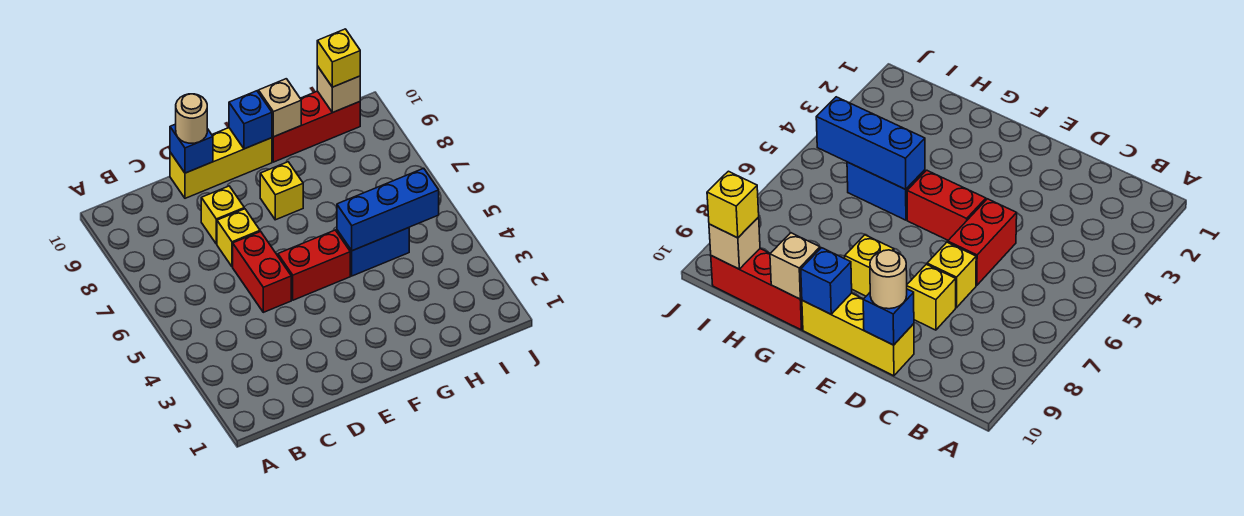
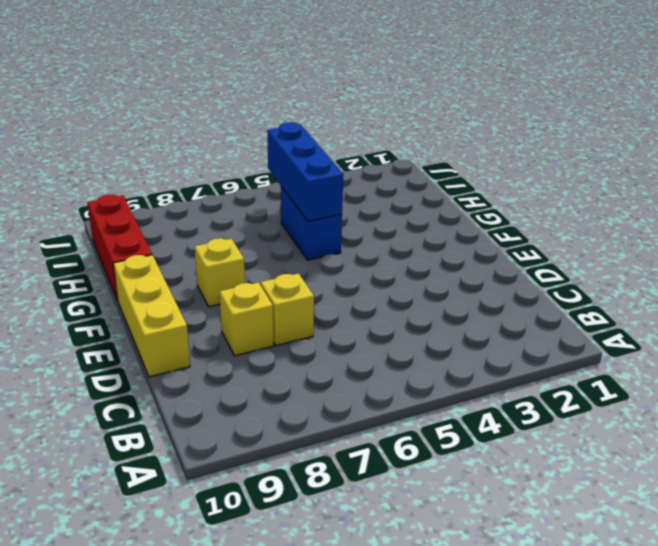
none -> red brick D5:D6 level 1
none -> red brick E5:F5 level 1
none -> blue brick D10 level 2

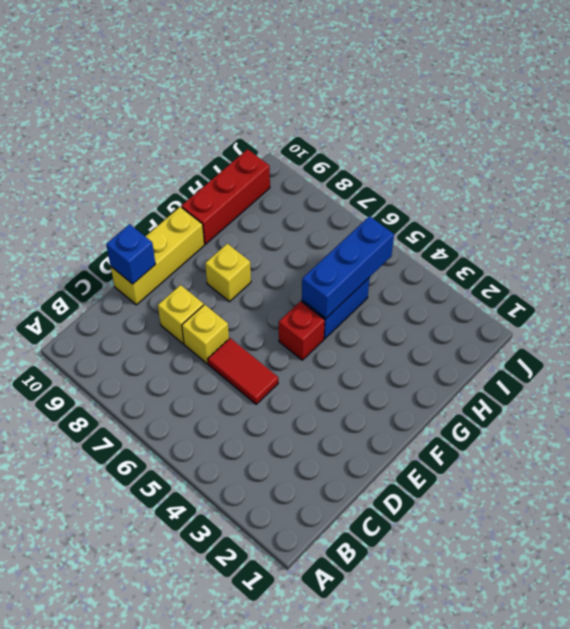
red tile D5:D6 level 1 -> red brick D5:D6 level 1
red brick F5 level 1 -> red brick E5:F5 level 1
none -> blue brick F10 level 2
none -> tan brick G10 level 2
none -> tan brick I10 level 2

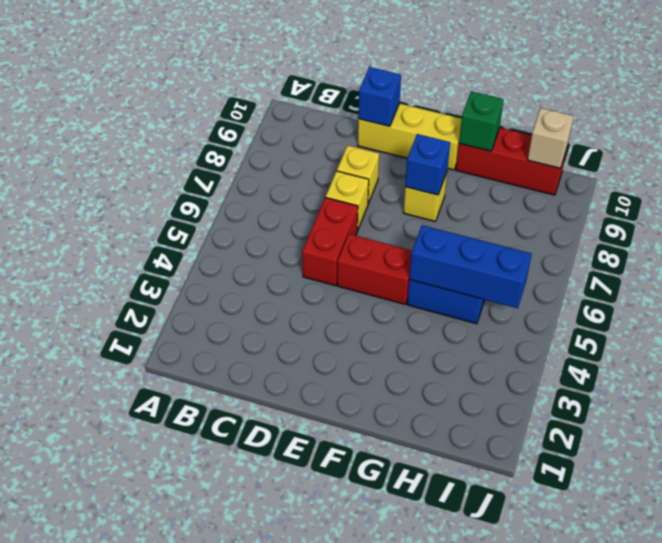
blue brick F8 level 2 -> blue brick F10 level 2
green brick G10 level 2 -> tan brick G10 level 2
none -> tan round brick D10 level 3
none -> yellow brick I10 level 3

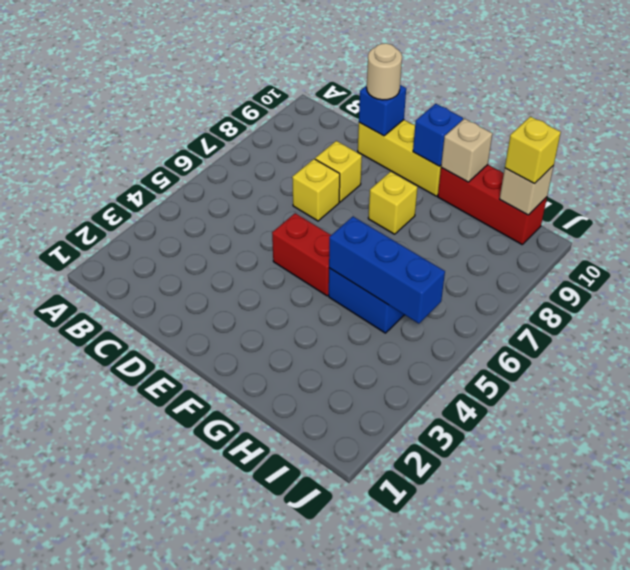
none -> red brick D5:D6 level 1

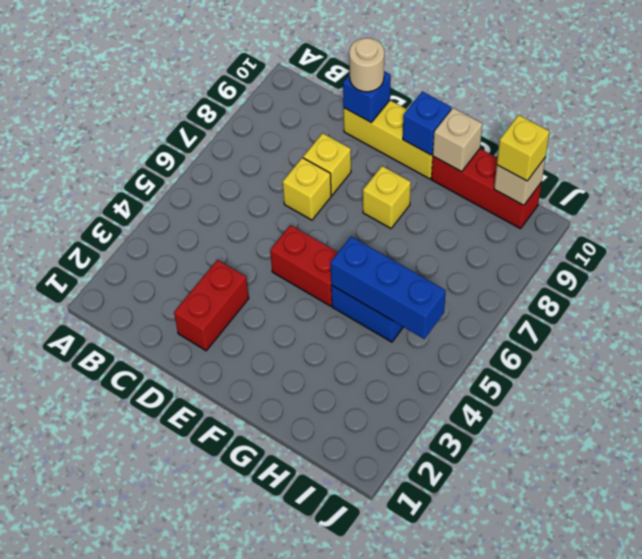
red brick D2:D3 level 1 -> red brick D5:D6 level 1

